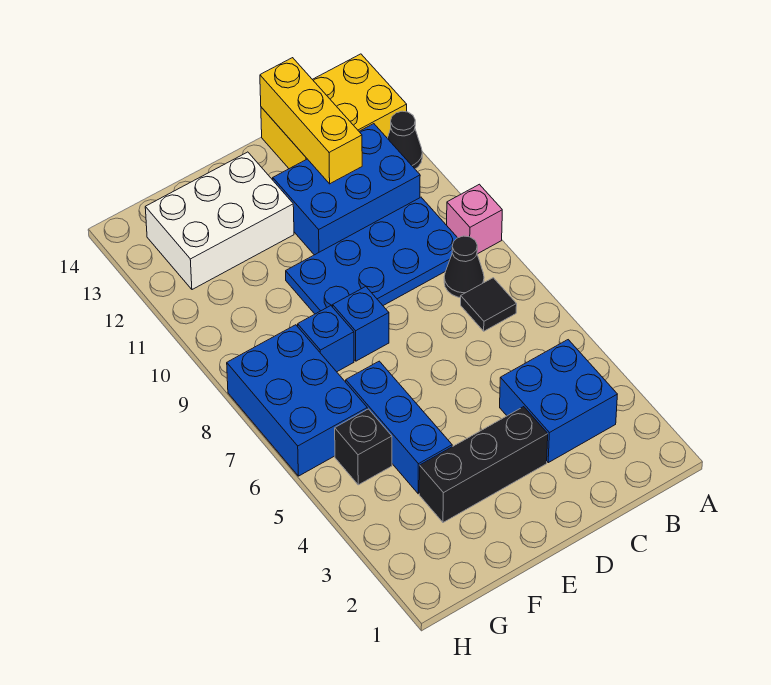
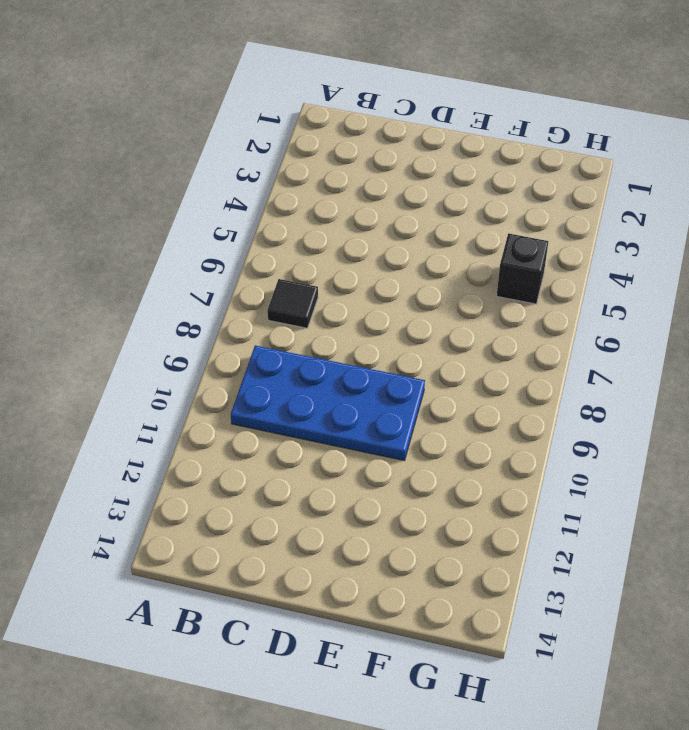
none -> pink brick A9 level 1
none -> black cone A12 level 1
none -> yellow brick A13:C14 level 1

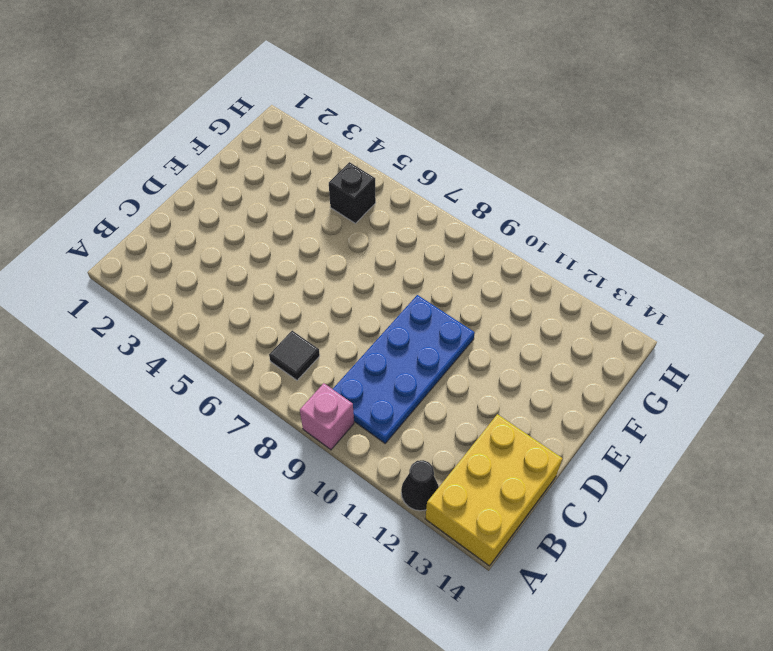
none -> blue brick B3:C4 level 1
none -> black cone B8 level 1
none -> blue brick B11:D12 level 1

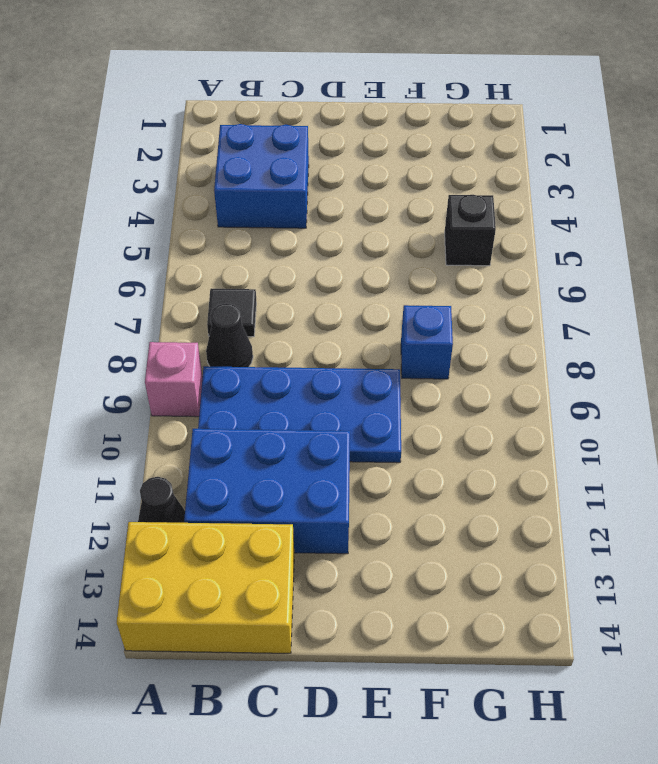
none -> black brick D3:F3 level 1
none -> blue brick E8 level 1
none -> white brick E12:G13 level 1

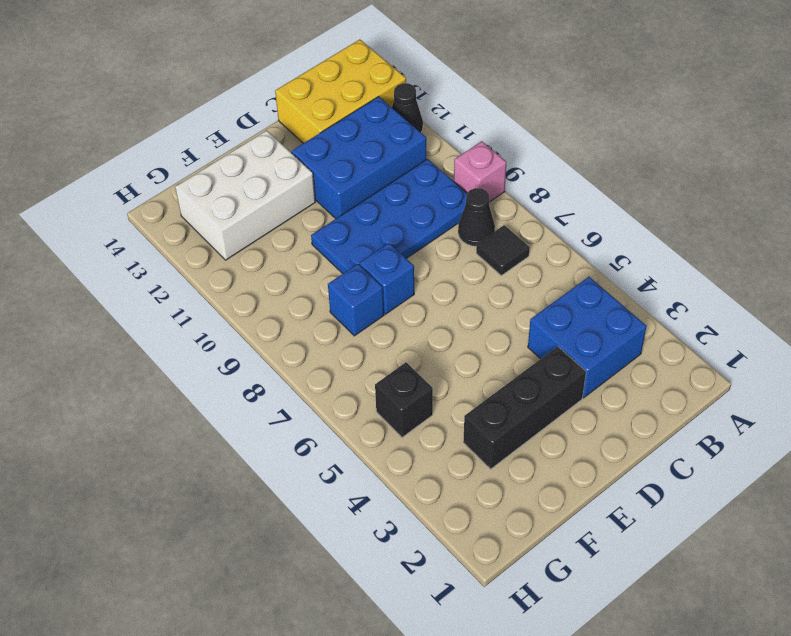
none -> blue brick F4:F6 level 1
none -> blue brick G6:H8 level 1
none -> yellow brick C12:C14 level 2

